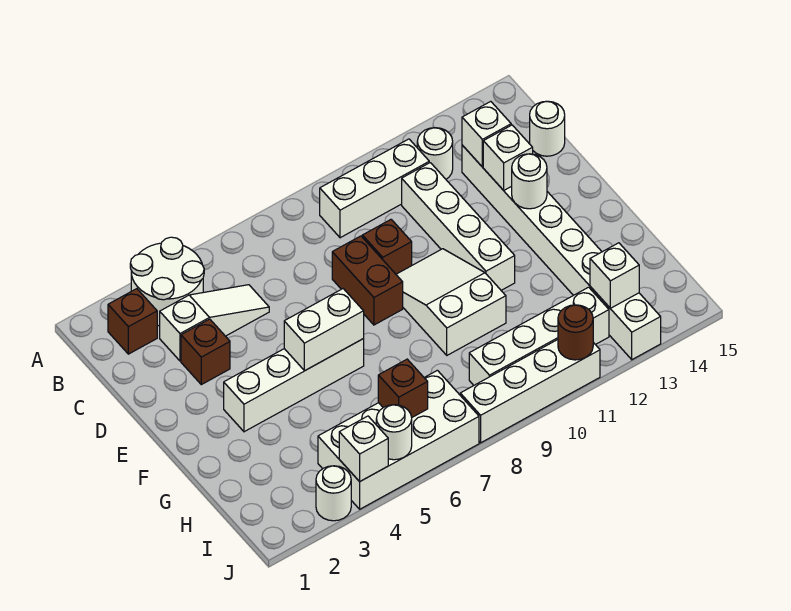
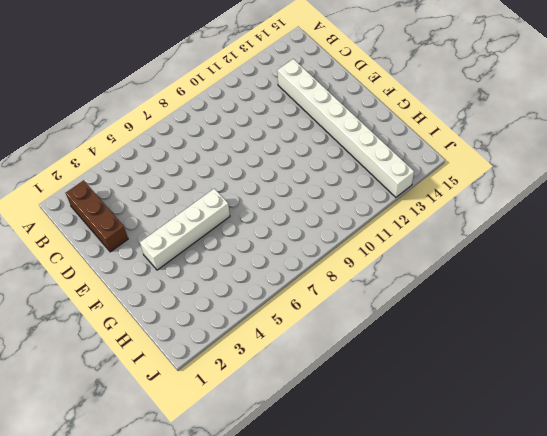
brown brick B2:D2 level 1 -> brown brick B2 level 1
none -> white round brick A3:B4 level 1
none -> white brick B9:B11 level 1
none -> white round brick B12 level 1

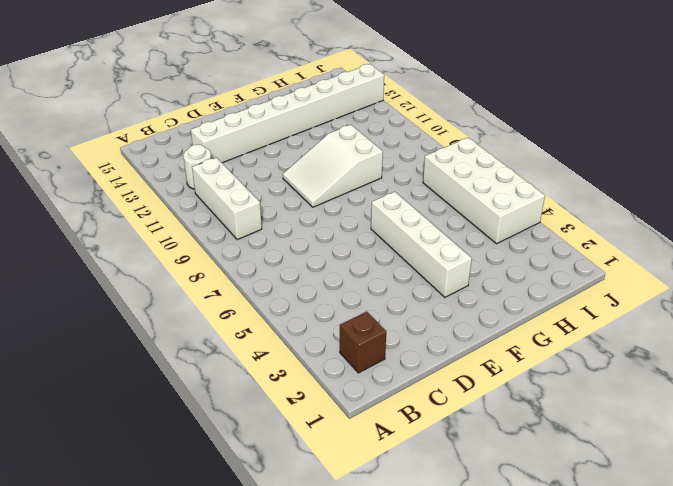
none -> white round brick A3:B4 level 1
none -> white slope C3:C5 level 1 top 3
none -> white brick C11:F11 level 1

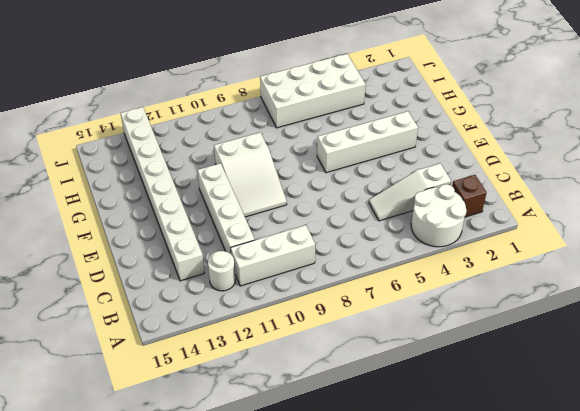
none -> white round brick C15 level 1
none -> brown brick D3 level 1
none -> brown brick D8:E8 level 1

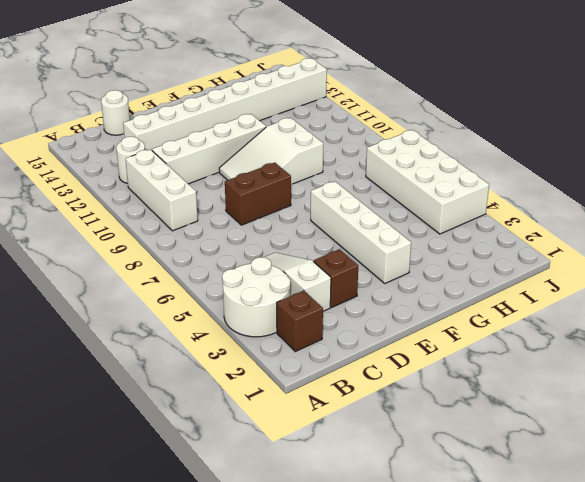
none -> brown brick D9 level 1
none -> white brick I9:I12 level 1
none -> white round brick J3 level 1

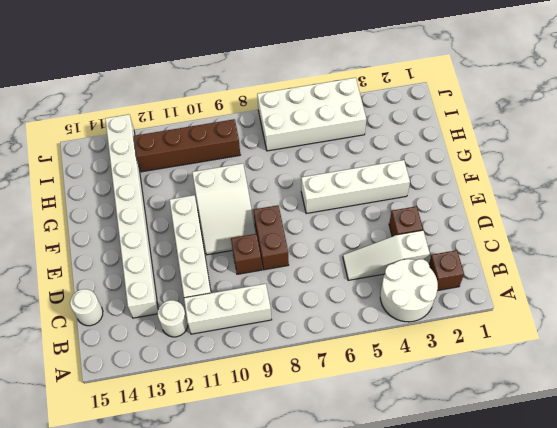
brown brick I9:I12 level 1 -> white brick I9:I12 level 1
none -> white round brick J3 level 1
none -> white brick J8:J11 level 1
none -> white brick C13 level 2

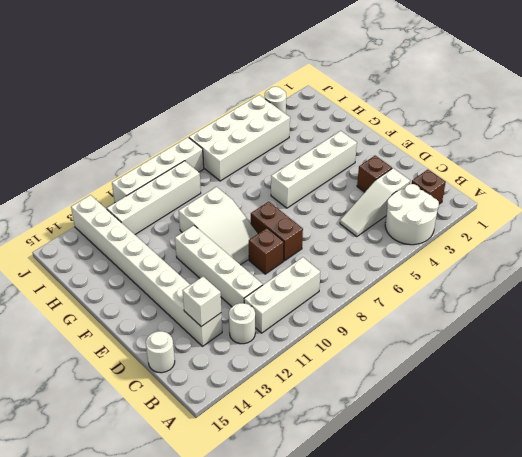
none -> white brick D13 level 2
none -> white round brick E13 level 2
none -> white brick F5:F6 level 2

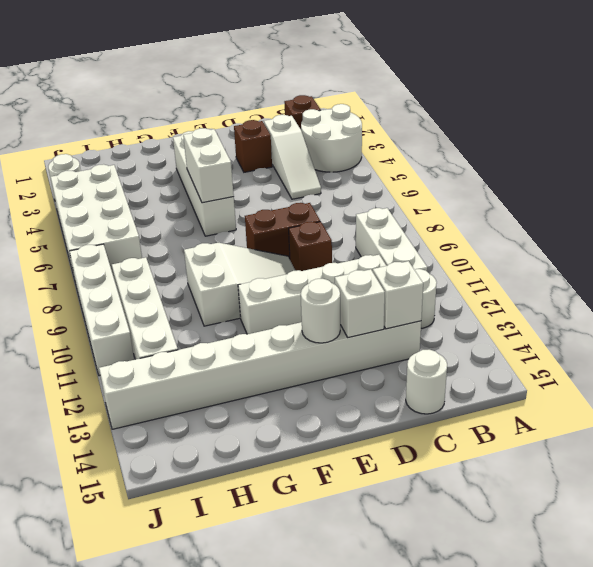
none -> brown brick I6 level 2
none -> white brick I13 level 2
none -> white brick J4 level 2

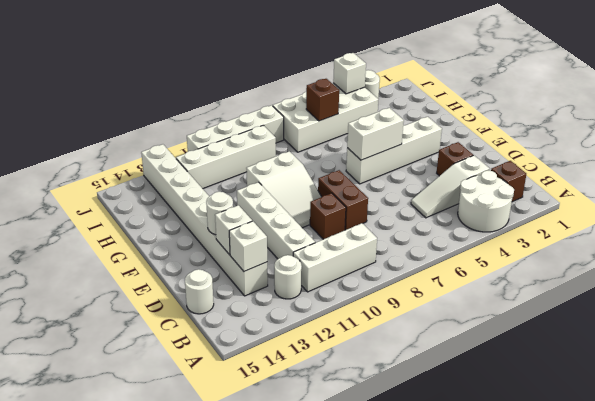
none -> white brick I13 level 2
none -> white round brick J5 level 2
none -> brown round brick J11 level 2

